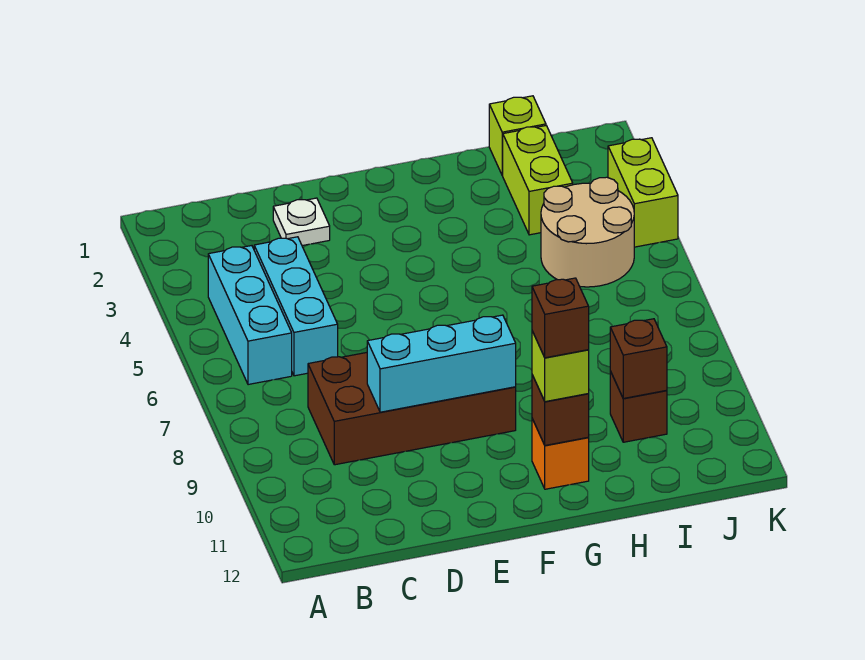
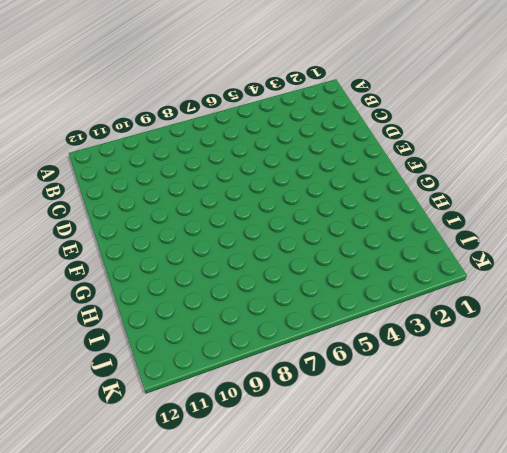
none -> cyan brick B4:B6 level 1
none -> cyan brick C4:C6 level 1
none -> brown brick C8:F9 level 1

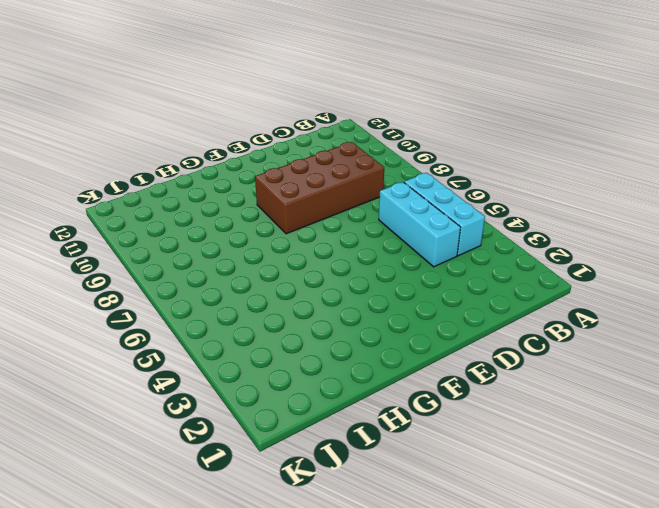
none -> white plate D2 level 1
none -> orange brick G11 level 1
none -> lime brick I1 level 1

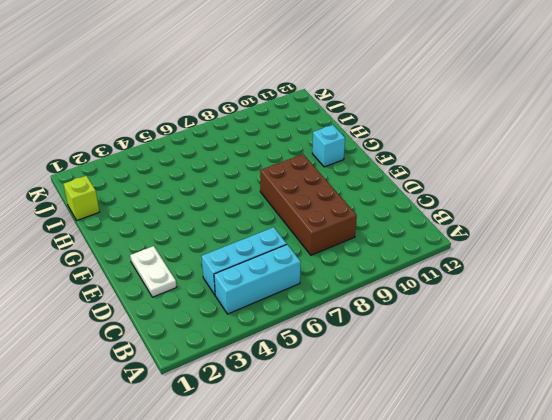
white plate D2:E2 level 1 -> white plate D2 level 1
cyan brick G11 level 1 -> orange brick G11 level 1
none -> lime brick I2:I3 level 1
none -> tan round brick I4:J5 level 1
none -> brown brick I10 level 1

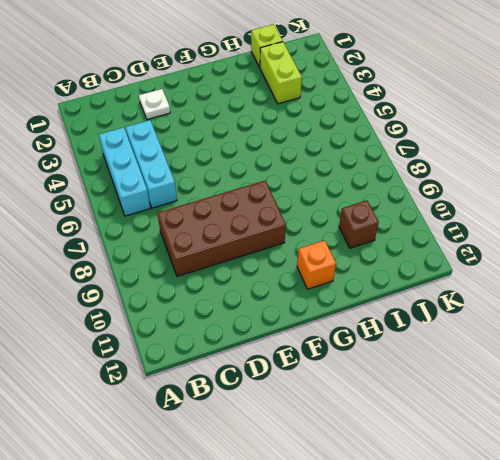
none -> tan round brick I4:J5 level 1
none -> lime brick K3:K4 level 1
none -> cyan brick D9:F9 level 2

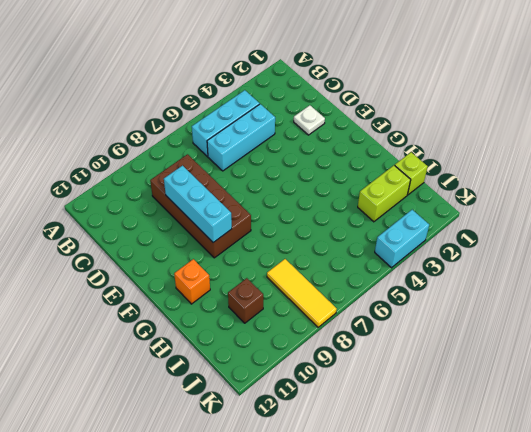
yellow tile I8:K8 level 1 -> none
cyan brick K3:K4 level 1 -> lime brick K3:K4 level 1
none -> tan round brick I4:J5 level 1
none -> brown brick G11 level 2
none -> brown brick I10 level 2

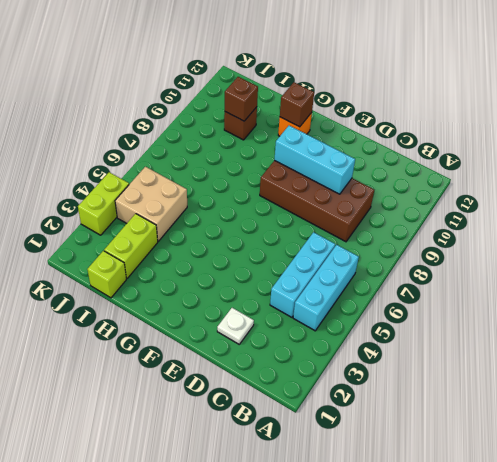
tan brick I4:J5 level 1 -> tan round brick I4:J5 level 1
none -> lime brick G11 level 3
none -> brown brick G11 level 4

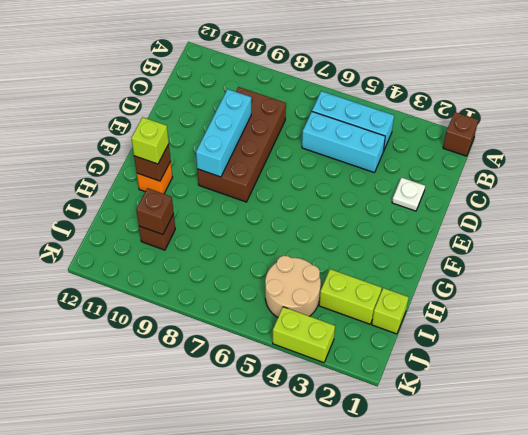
brown brick A1 level 1 -> brown brick G11 level 4

